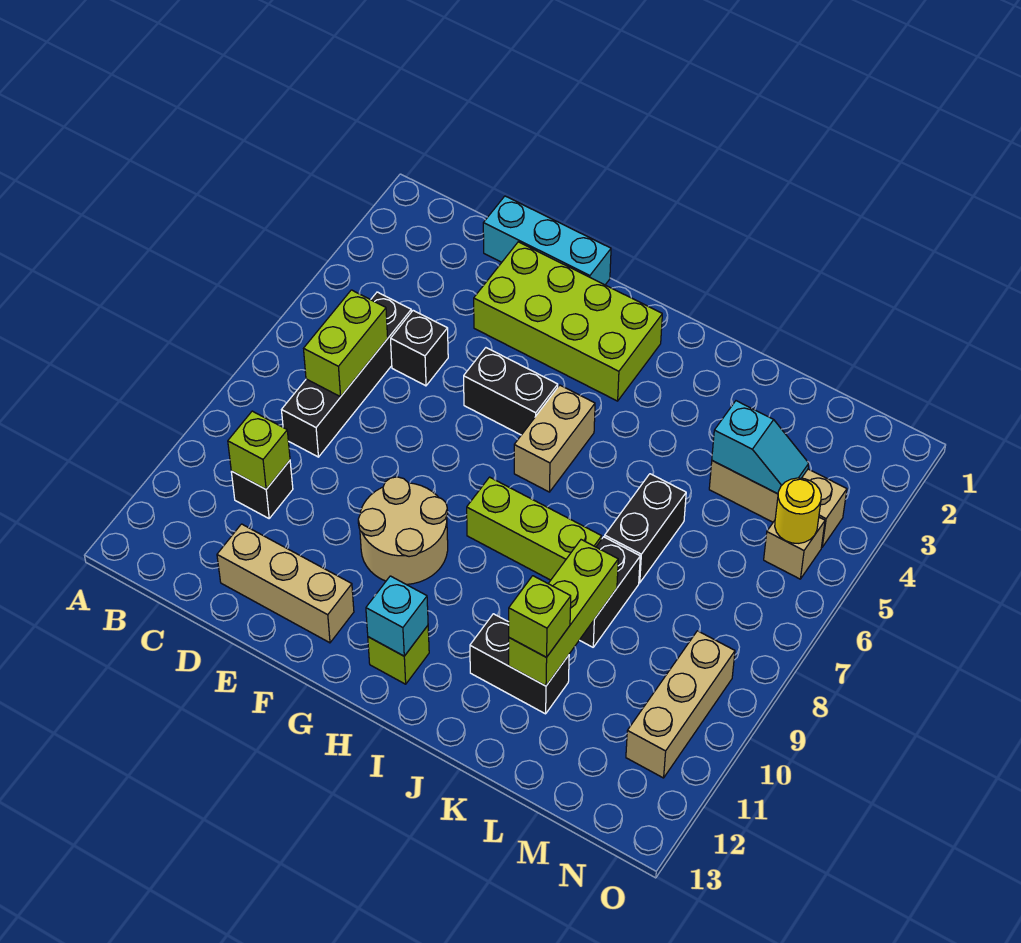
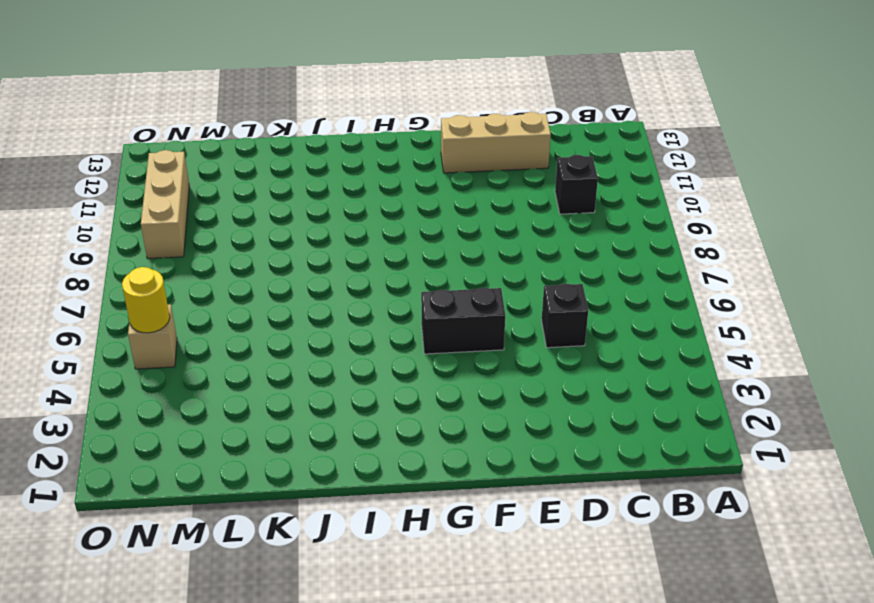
none -> black brick C5:C8 level 1
none -> cyan brick D1:F1 level 1
none -> lime brick E2:H3 level 1

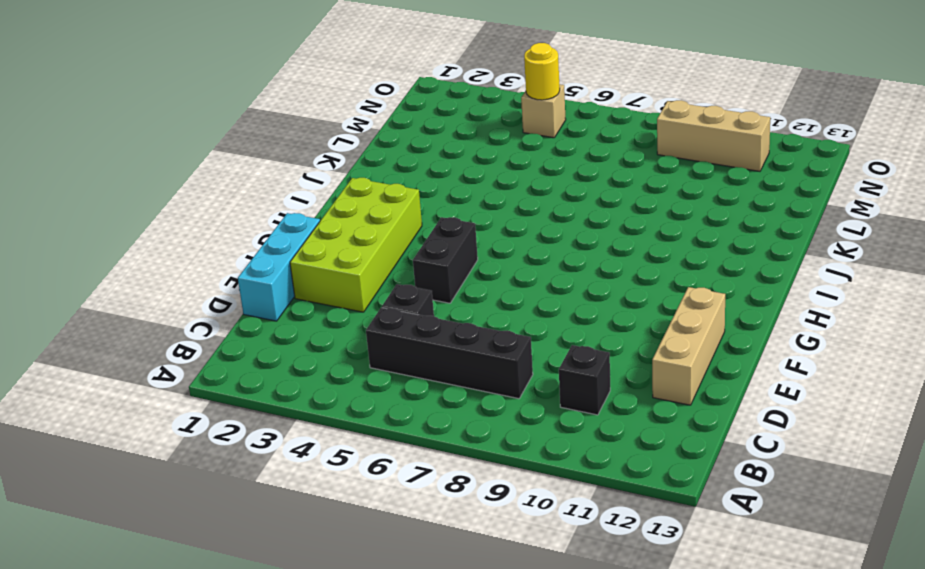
none -> tan round brick F9:G10 level 1
none -> tan brick H5:H6 level 1
none -> lime brick H8:J8 level 1

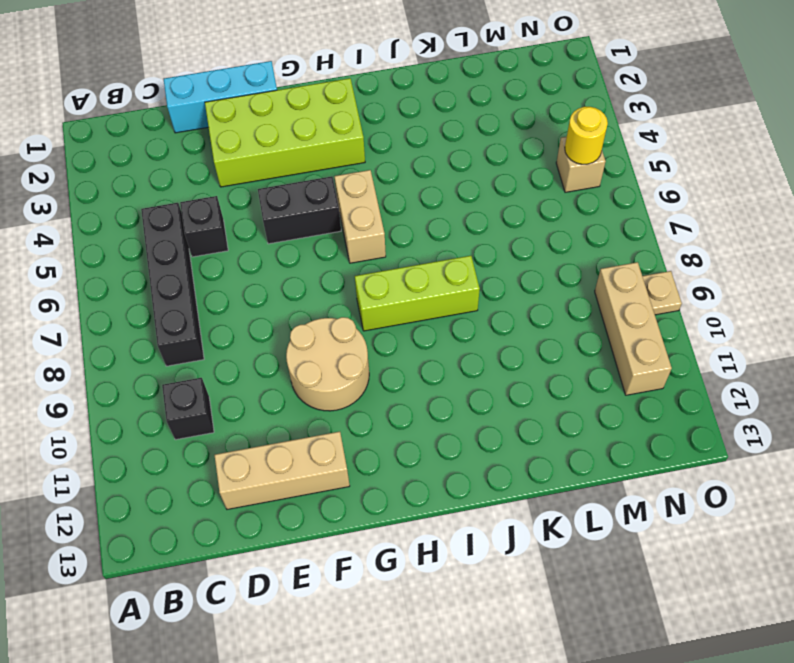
tan plate O9 level 1 -> none
none -> lime brick H12 level 1
none -> black brick J11:K11 level 1
none -> black brick K6:K7 level 1

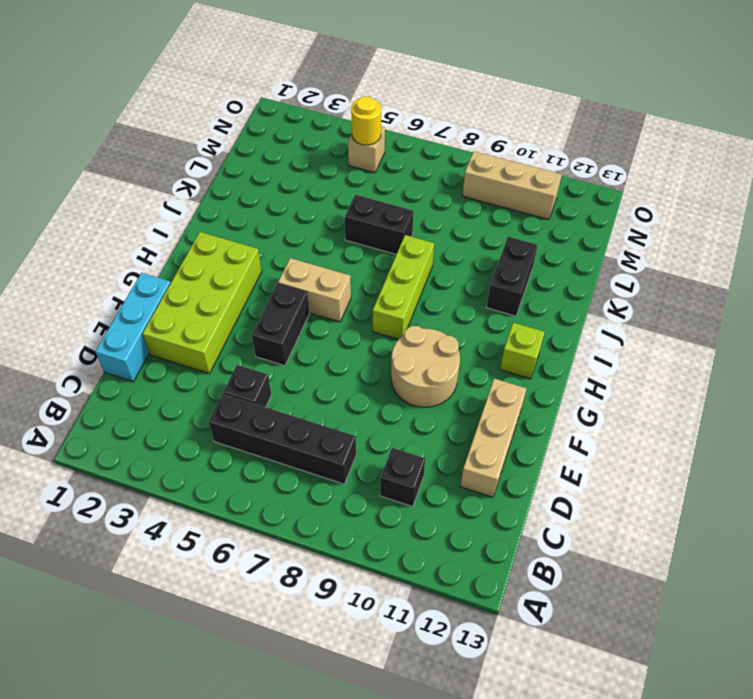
none -> black brick K8:K9 level 1
none -> tan brick L4:N4 level 1
none -> lime brick C6:C7 level 2

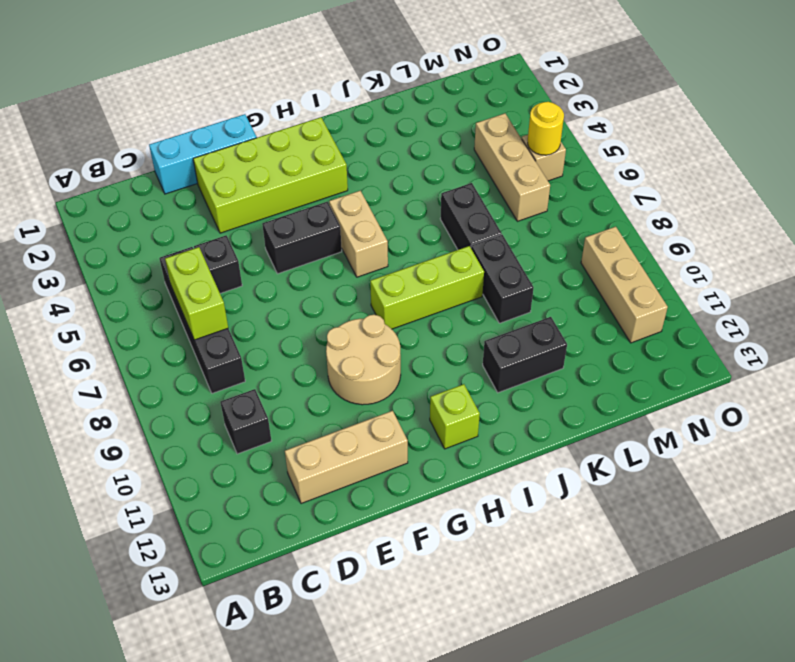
tan brick M4:M6 level 1 -> tan brick L4:N4 level 1
none -> lime brick C10 level 2
none -> cyan brick H12 level 2
none -> lime brick K9:K11 level 2

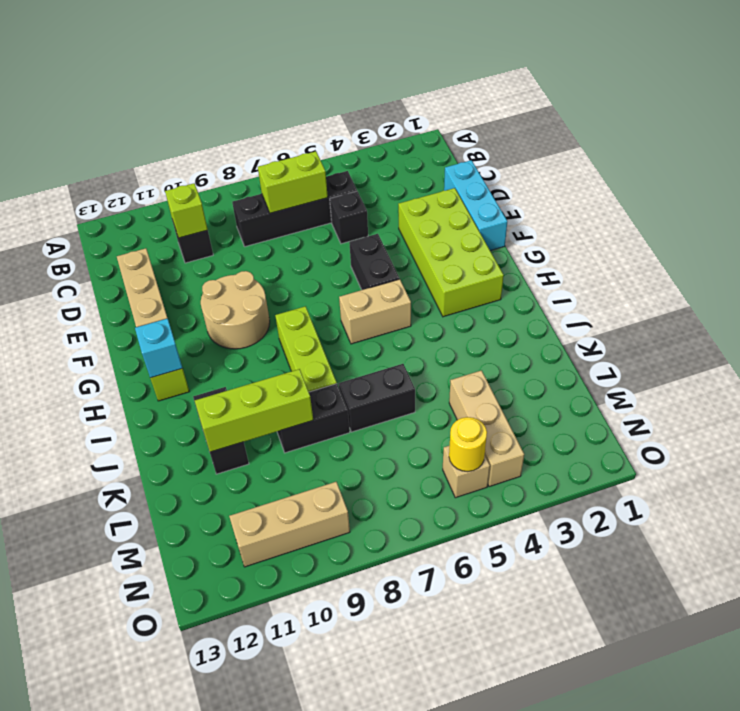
none -> cyan slope L4:M4 level 2 top L
none -> lime brick K11 level 3

